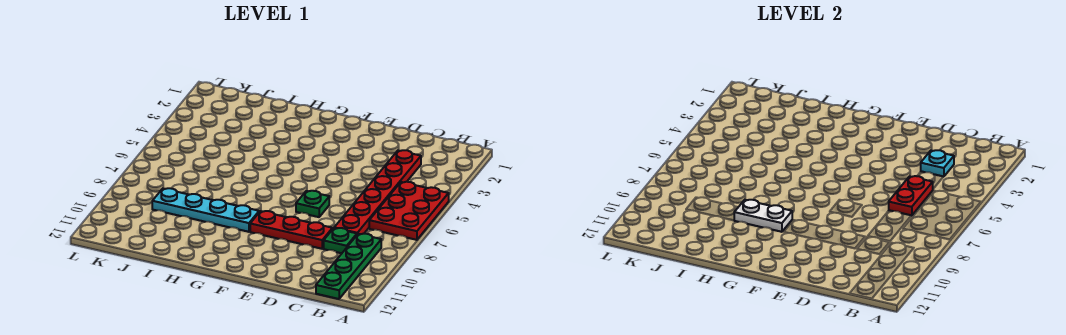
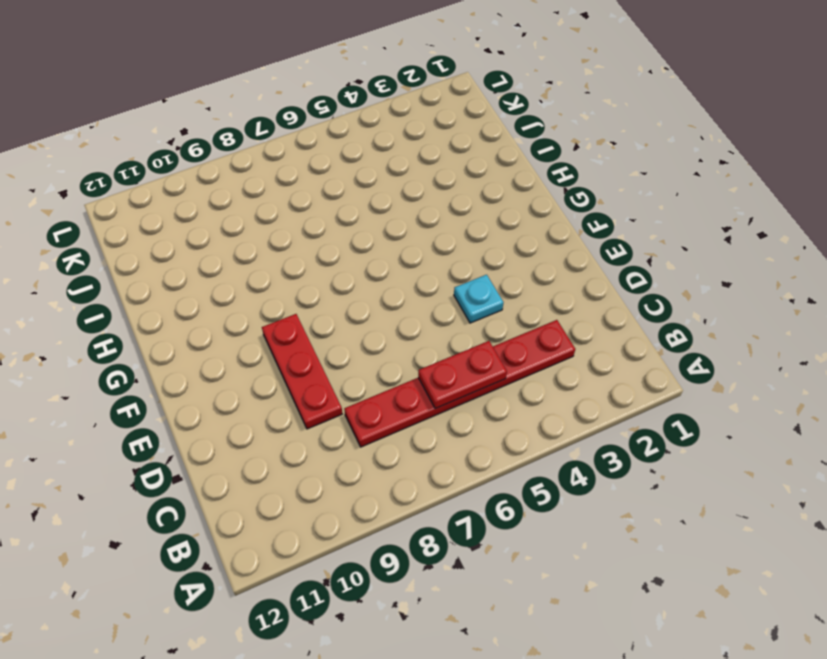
cyan plate E4 level 1 -> cyan plate C3 level 2
none -> red plate A5:B7 level 1
none -> green plate B9:B12 level 1

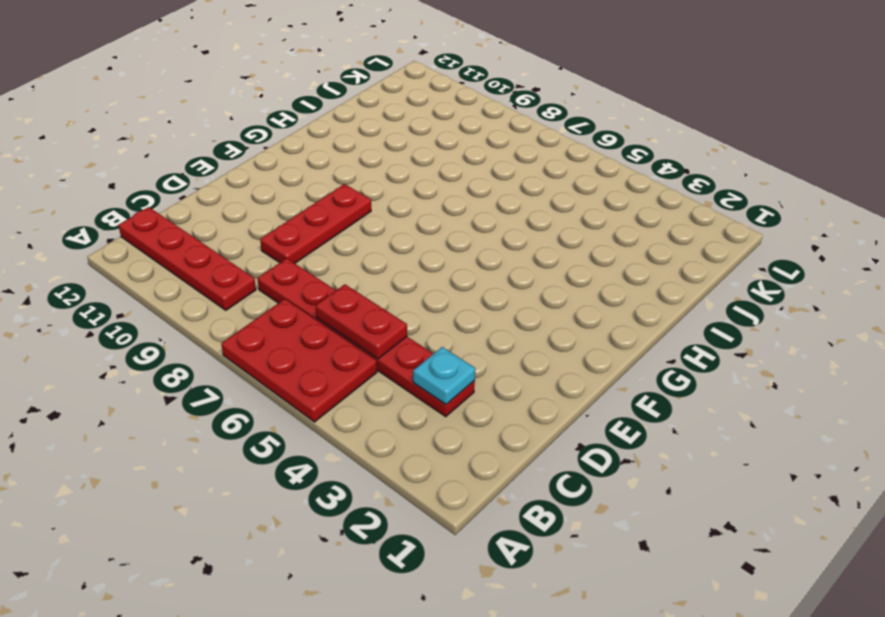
red plate B9:B12 level 1 -> green plate B9:B12 level 1
none -> green plate C9 level 1
none -> green plate E7 level 1

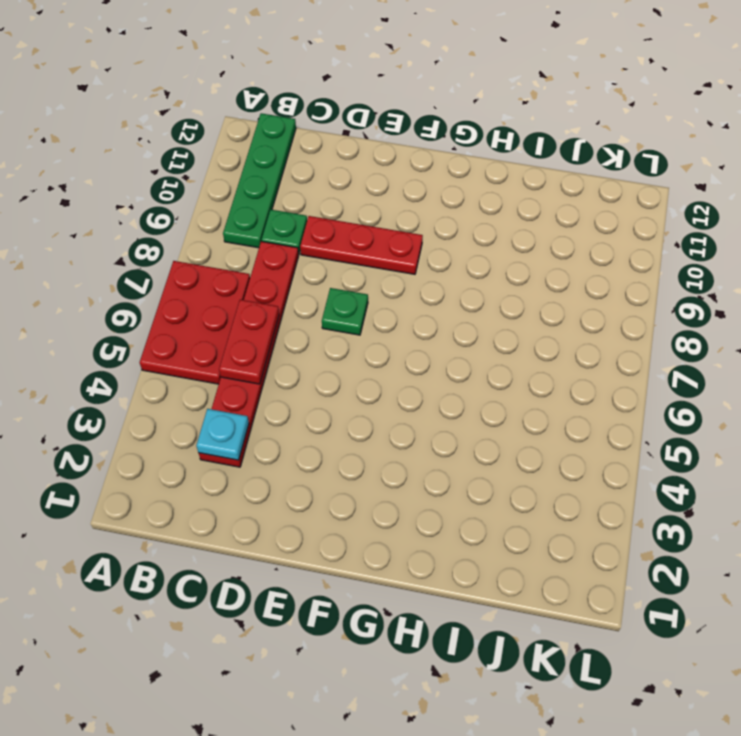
none -> cyan plate G9:J9 level 1
none -> white plate G9:H9 level 2

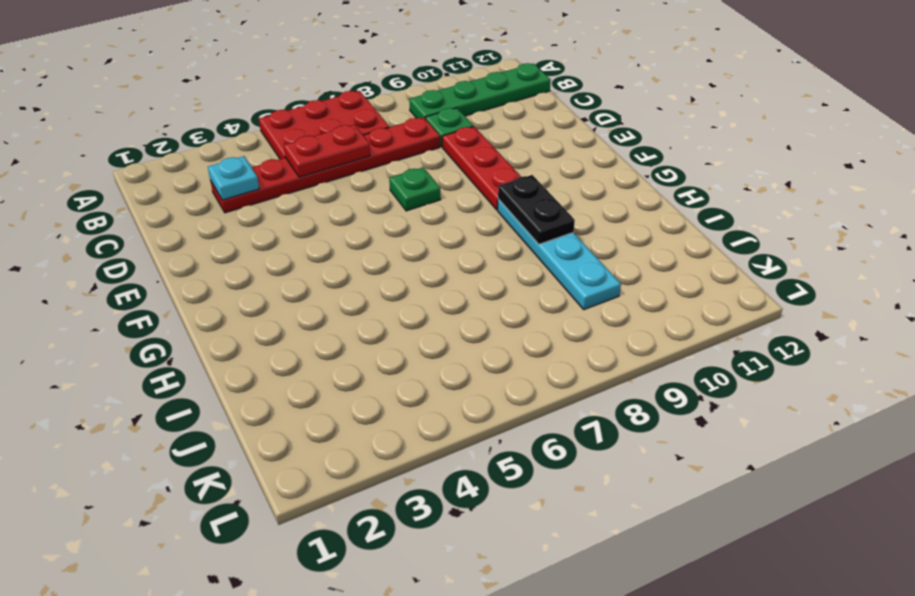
black plate G9:H9 level 2 -> white plate G9:H9 level 2

